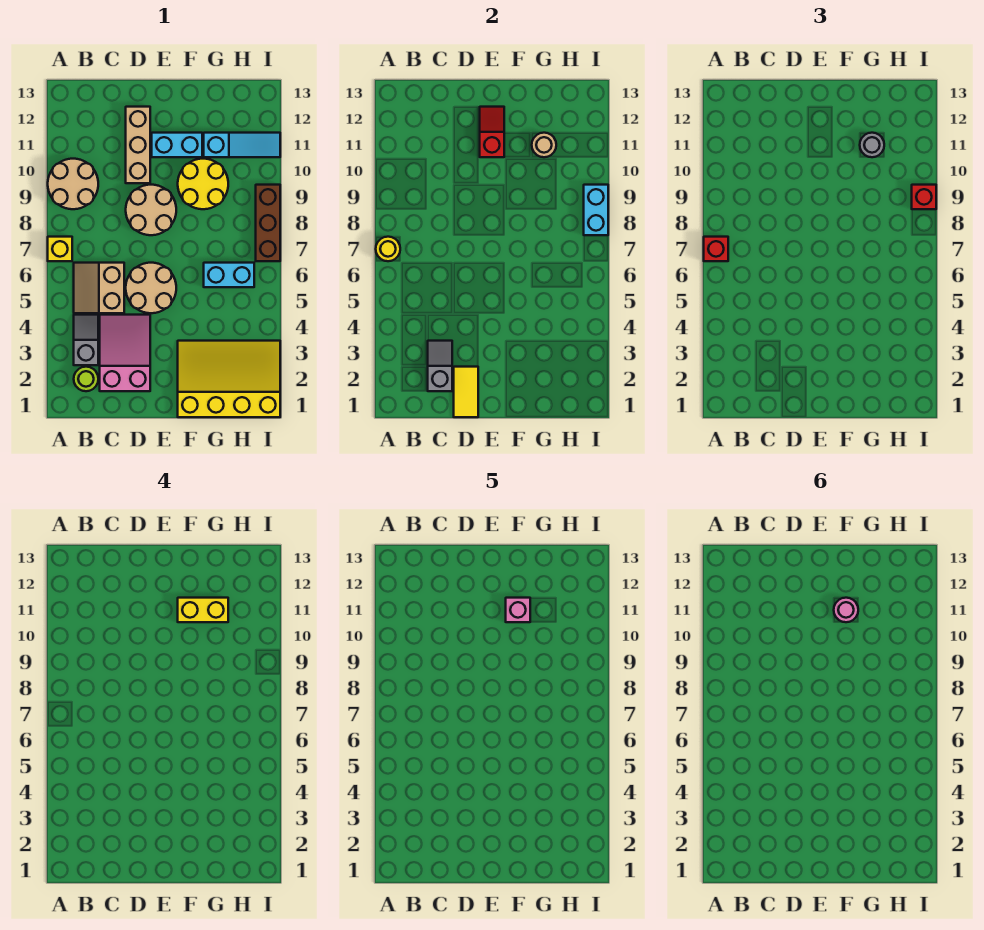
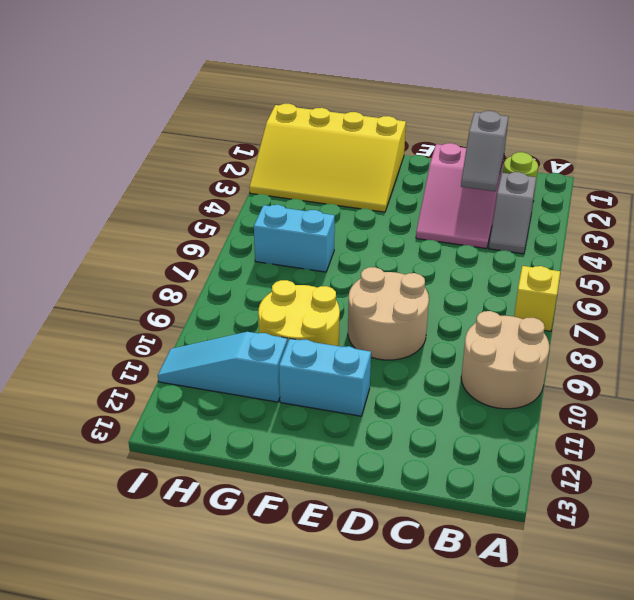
none -> tan slope B5:C6 level 1 top C
none -> tan round brick D5:E6 level 1
none -> tan brick D10:D12 level 1

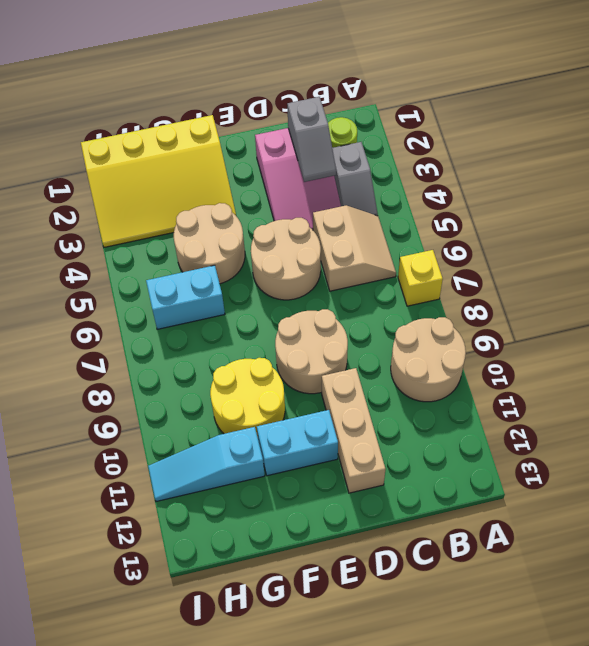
tan round brick F4:G5 level 1 -> none
none -> brown brick I7:I9 level 1
none -> yellow round brick A7 level 2
none -> yellow tile D1:D2 level 2

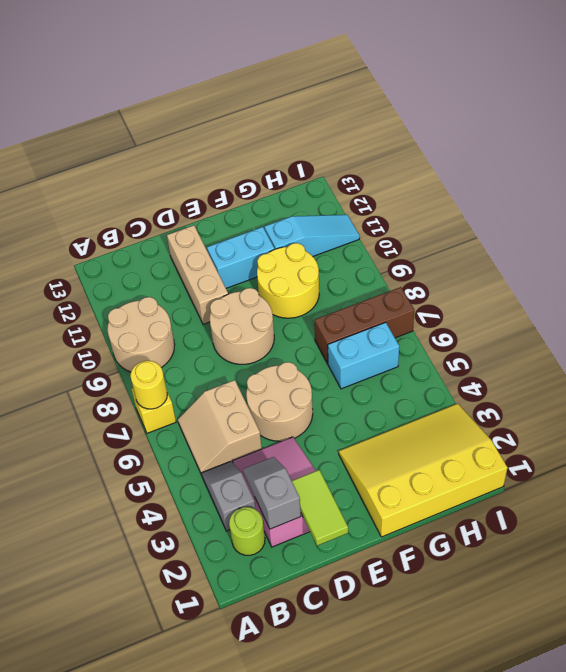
lime tile D1:D2 level 2 -> yellow tile D1:D2 level 2
brown brick G7:I7 level 1 -> brown brick I7:I9 level 1
none -> red slope E11:E12 level 2 top 11
none -> tan round brick G11 level 2
none -> cyan brick I8:I9 level 2

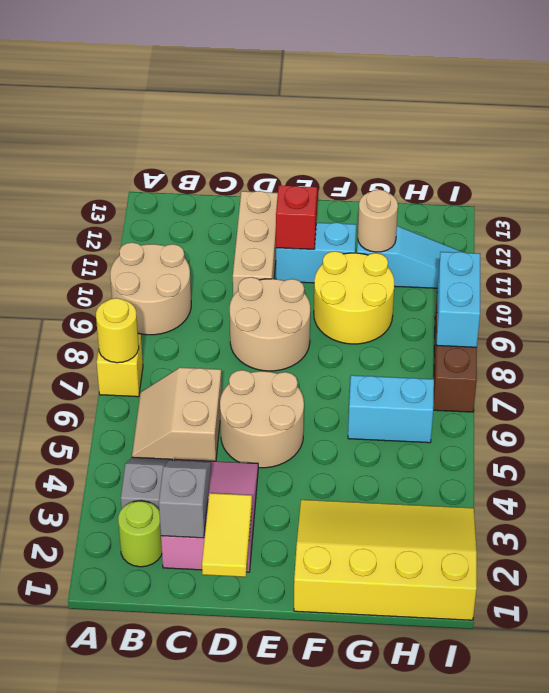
none -> red brick A7 level 3
none -> grey round brick G11 level 3
none -> red brick I9 level 3

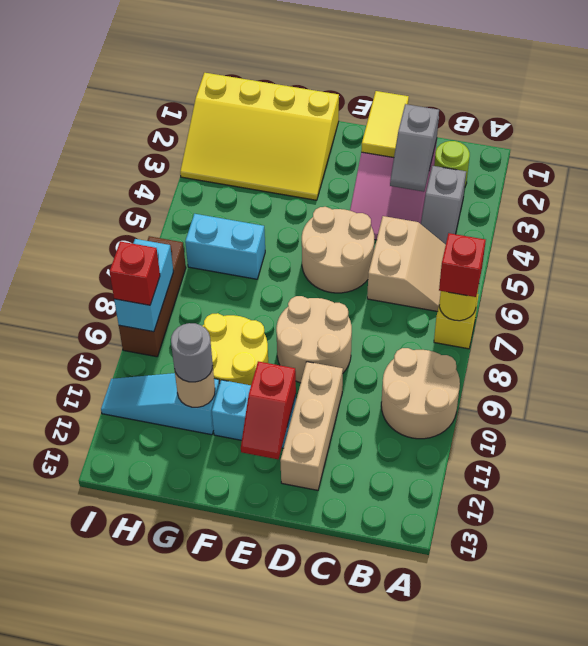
none -> yellow brick F11:G11 level 4
none -> pink brick F11 level 5
none -> pink round brick F11 level 6

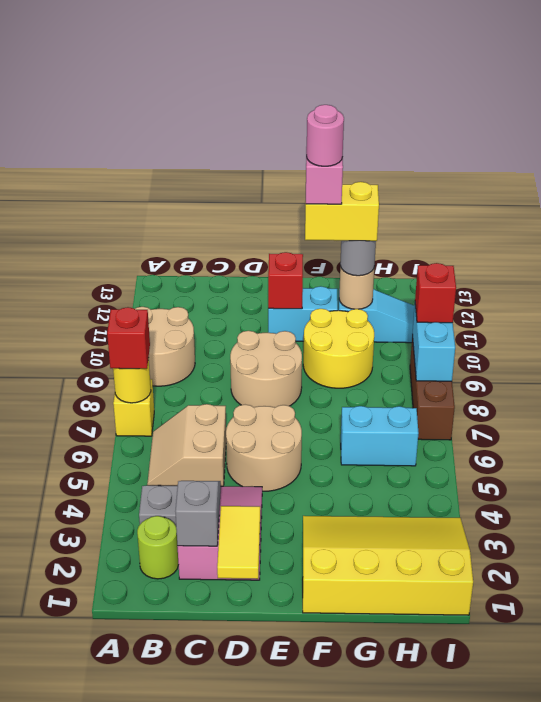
none -> tan brick D10:D12 level 1

